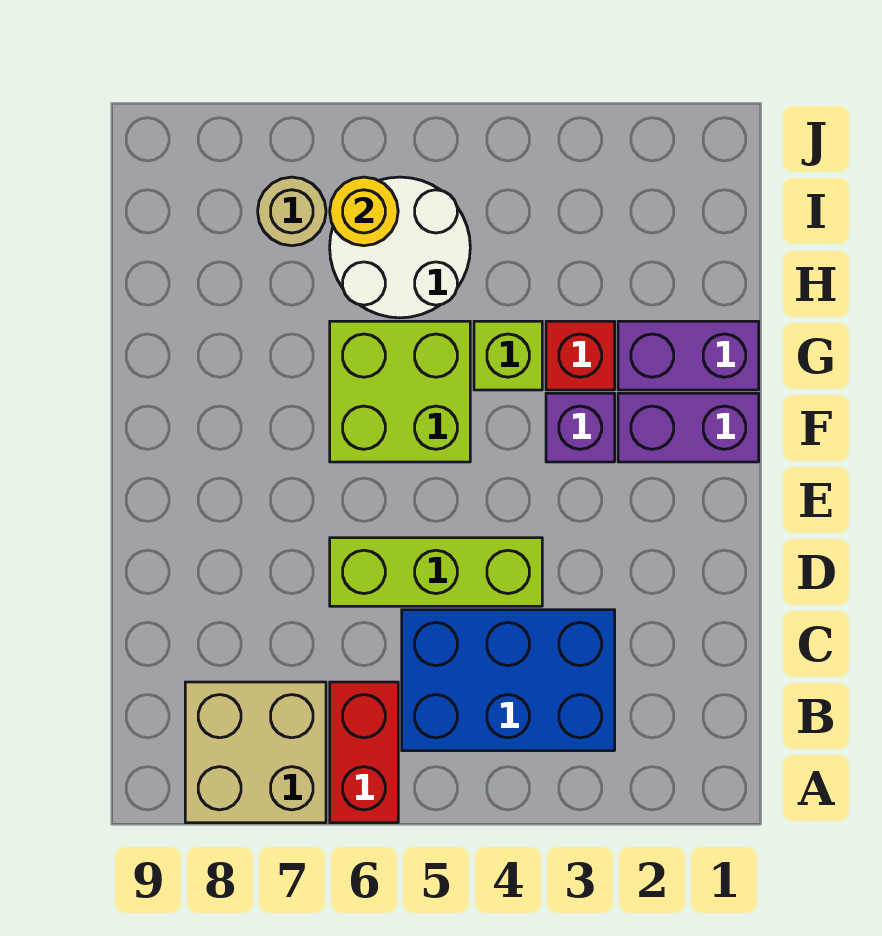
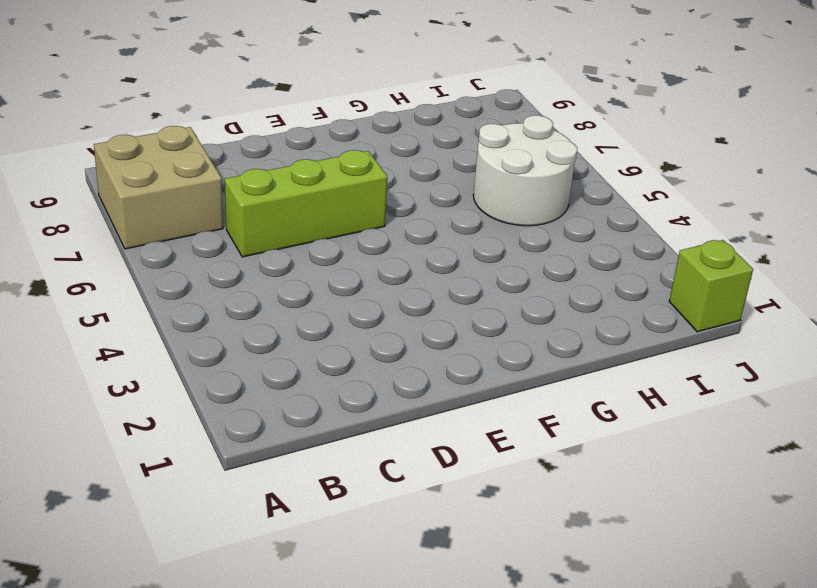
lime brick C6:E6 level 1 -> lime brick D4:D6 level 1
lime brick J1 level 1 -> lime brick G4 level 1
none -> red brick A6:B6 level 1
none -> blue brick B3:C5 level 1
none -> purple brick F1:F2 level 1

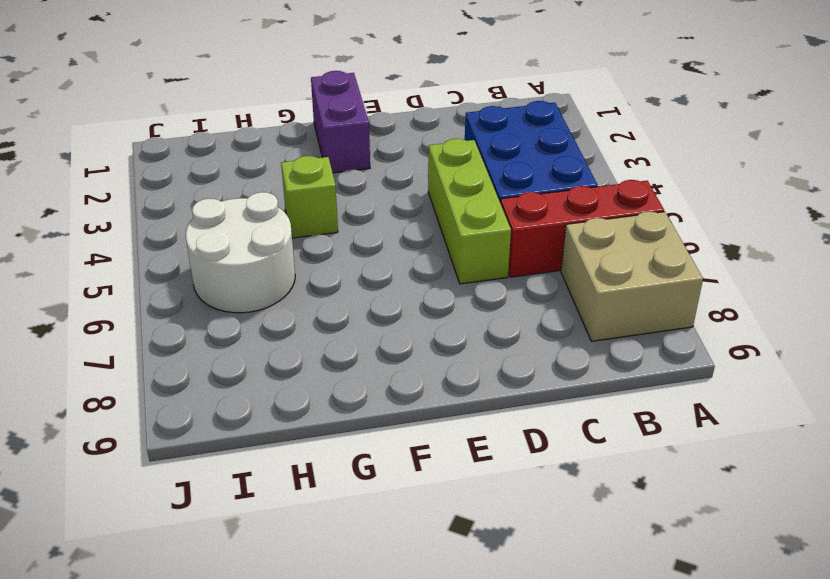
red brick A6:C6 level 1 -> red brick A6:B6 level 1
none -> purple brick F3 level 1
none -> lime brick F5:G6 level 1
none -> purple brick G1:G2 level 1

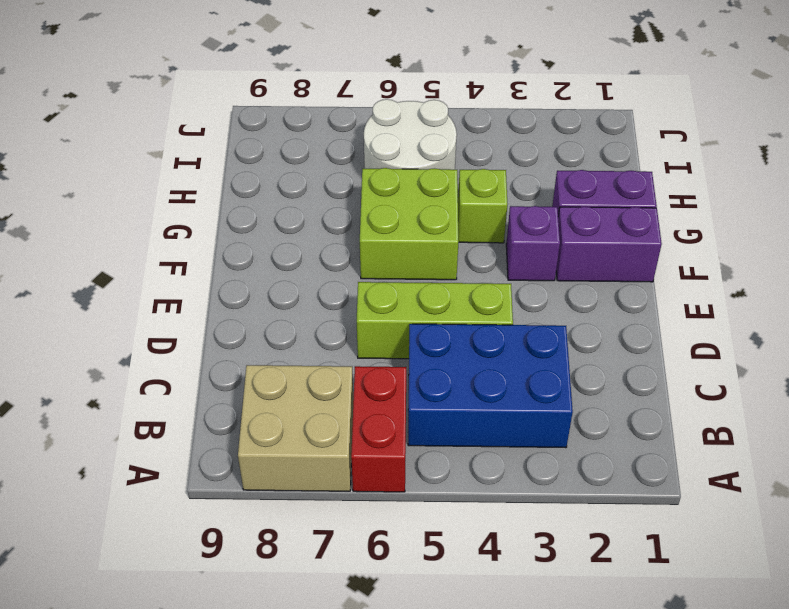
none -> red brick G3 level 1
none -> tan round brick I7 level 1
none -> yellow round brick I6 level 2

